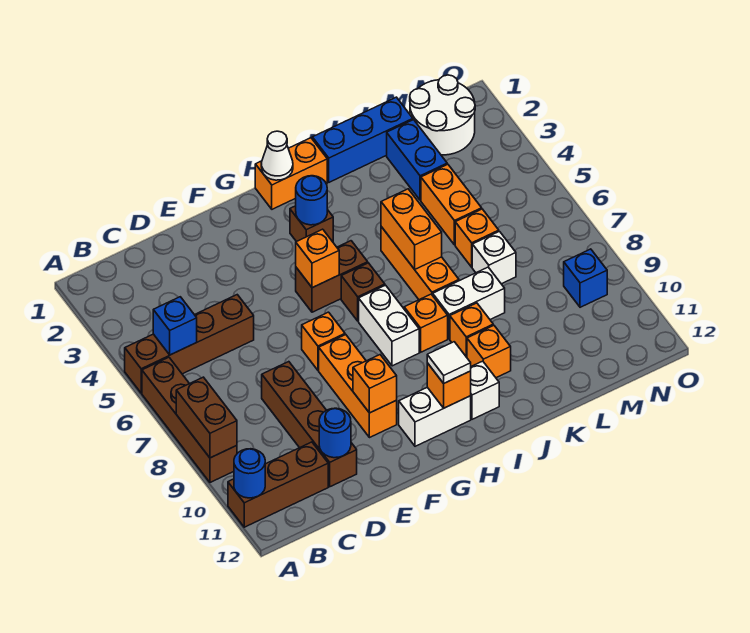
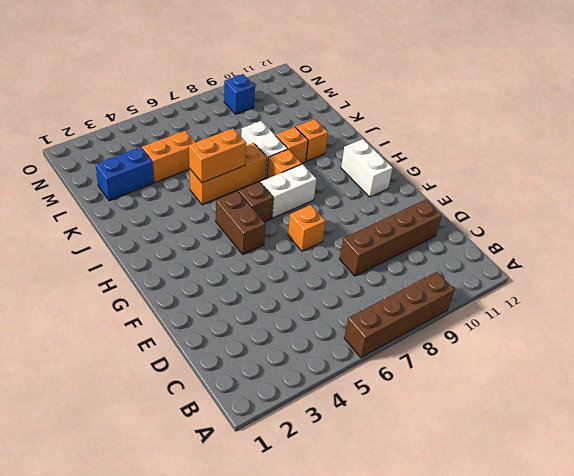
none -> brown brick A5:D5 level 1
none -> brown brick A11:C11 level 1
none -> orange brick F8:F10 level 1
none -> orange brick H1:I1 level 1

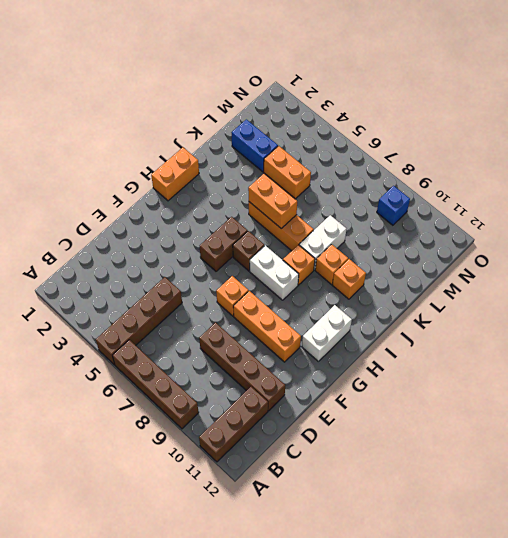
none -> brown brick H3 level 1
none -> white brick I11 level 1
none -> blue brick J1:L1 level 1
none -> orange brick L6 level 1

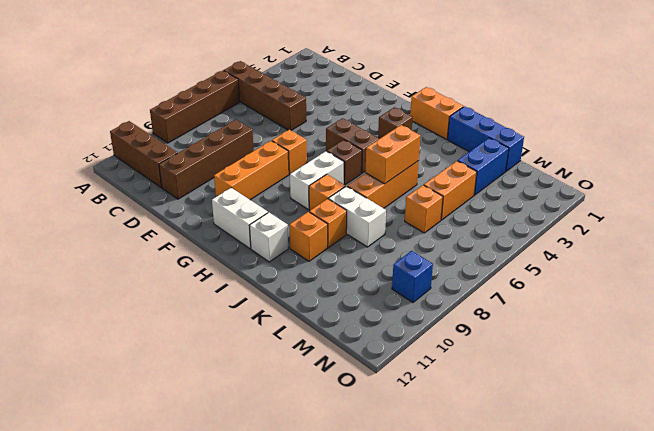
none -> white brick L7 level 1
none -> white round brick M1:N2 level 1
none -> brown brick A8:A9 level 2
none -> blue round brick A11 level 2

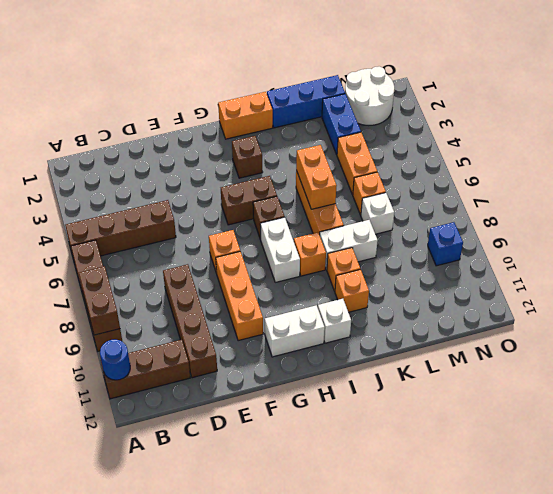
none -> blue brick B5 level 2
none -> blue round brick D11 level 2
none -> orange brick F10 level 2
none -> orange brick G5 level 2

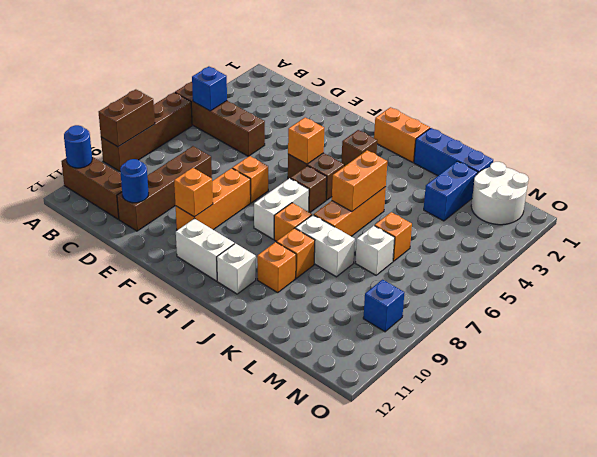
none -> orange brick L4:L5 level 1
none -> white cone H1 level 2
none -> blue round brick H3 level 2
none -> orange brick H11 level 2

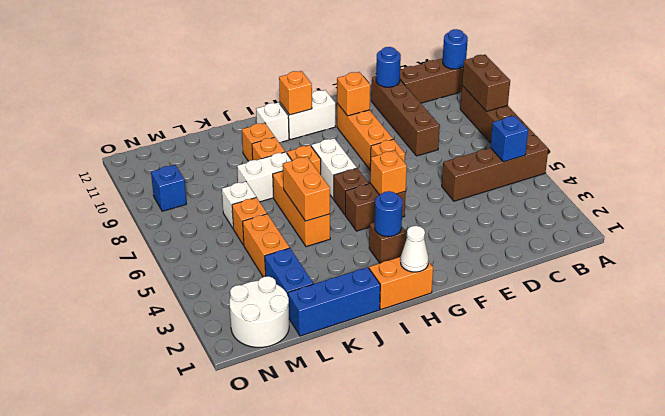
none -> white tile H11 level 3

